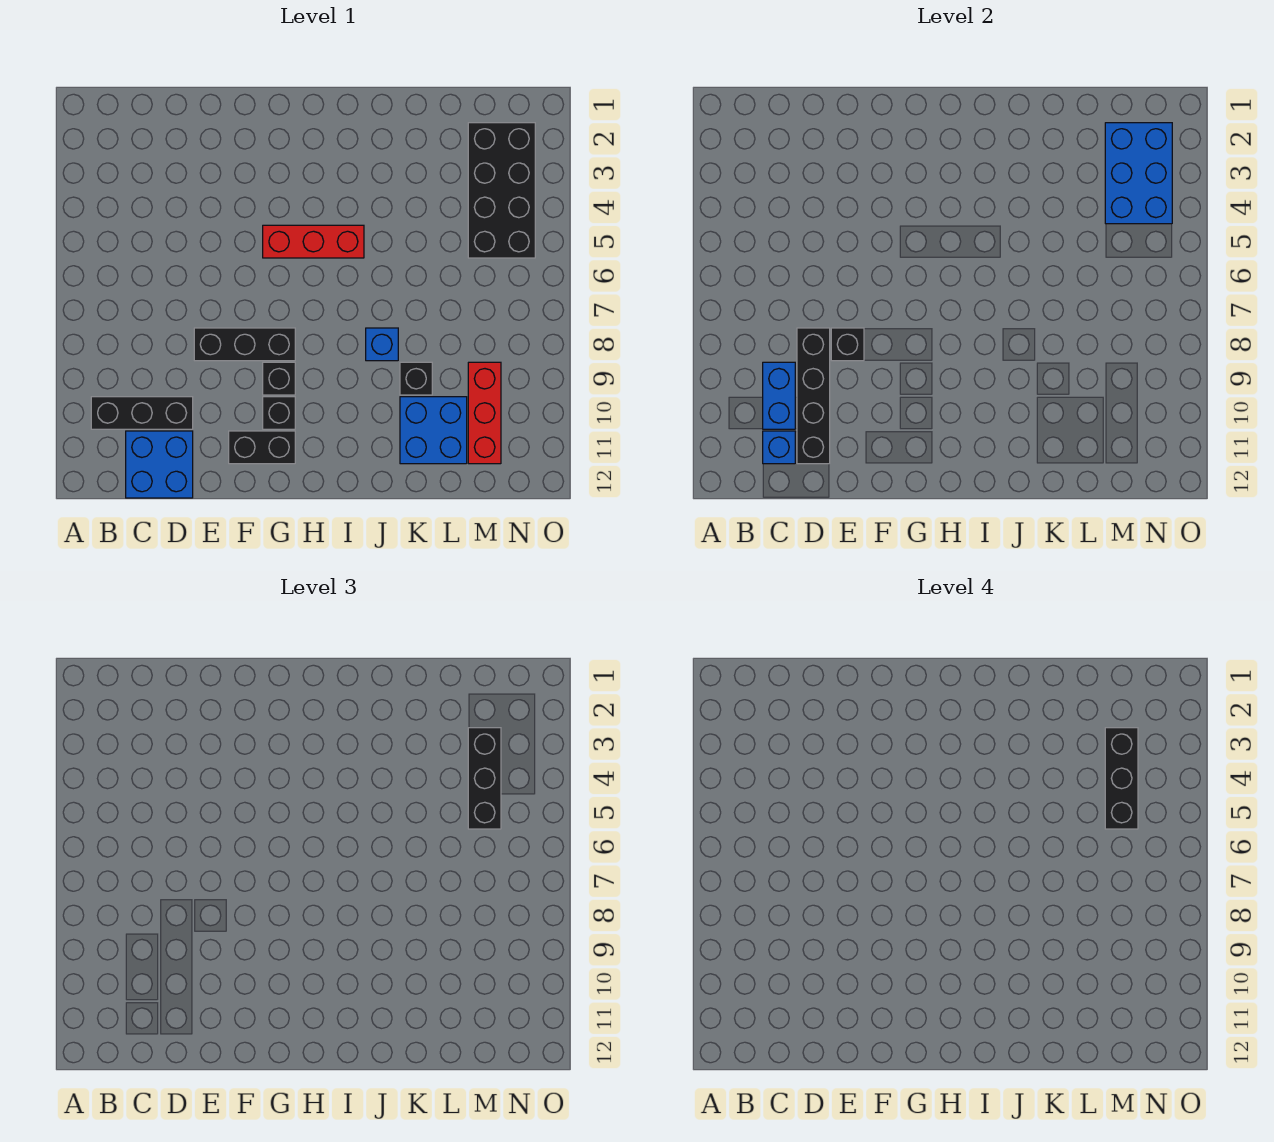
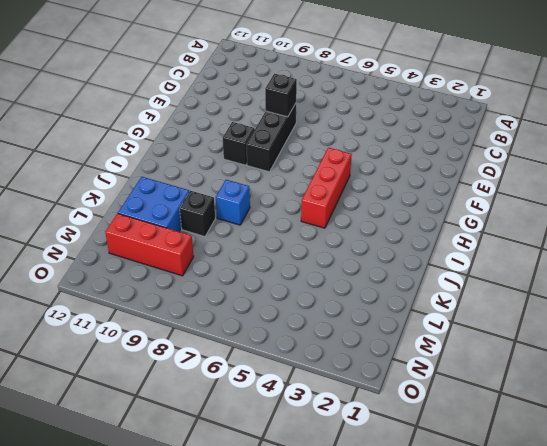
none -> black brick B10:D10 level 1
none -> blue brick C11:D12 level 1
none -> black brick F11:G11 level 1

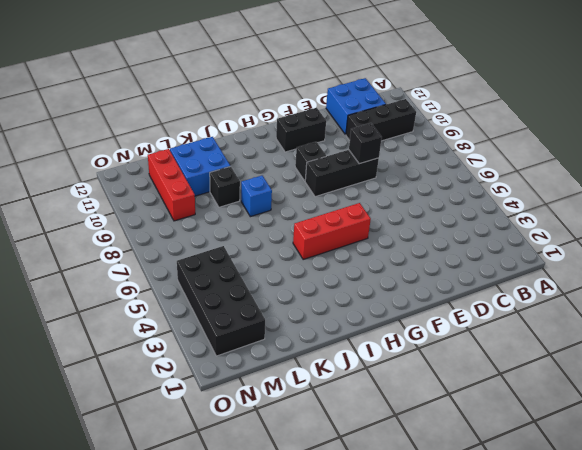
none -> black brick G10 level 1
none -> blue brick C9:C10 level 2
none -> blue brick C11 level 2

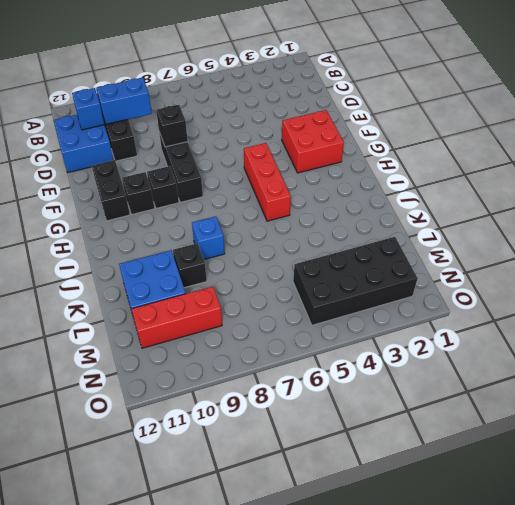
red brick F2:G3 level 1 -> none
none -> black brick D8:D11 level 2
none -> blue brick M2:N4 level 2
none -> black brick M3:M5 level 3

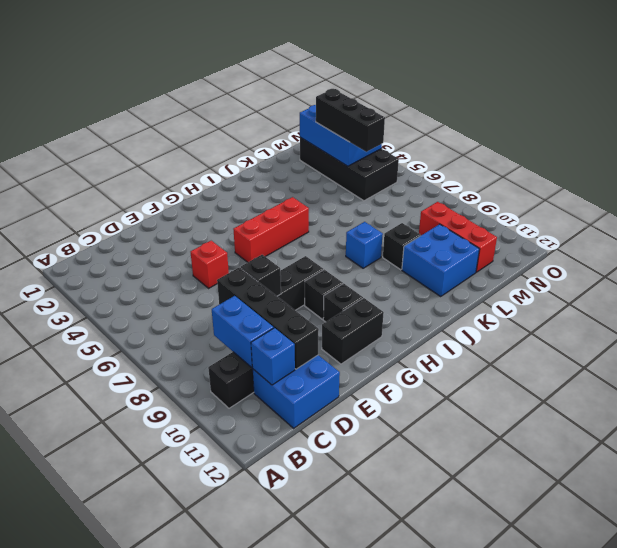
red brick E5 level 1 -> none
none -> black brick M3:M5 level 4

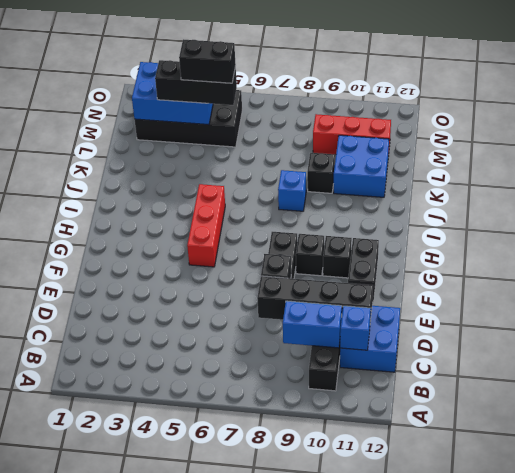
black brick M4:M5 level 4 -> black brick M3:M5 level 4

